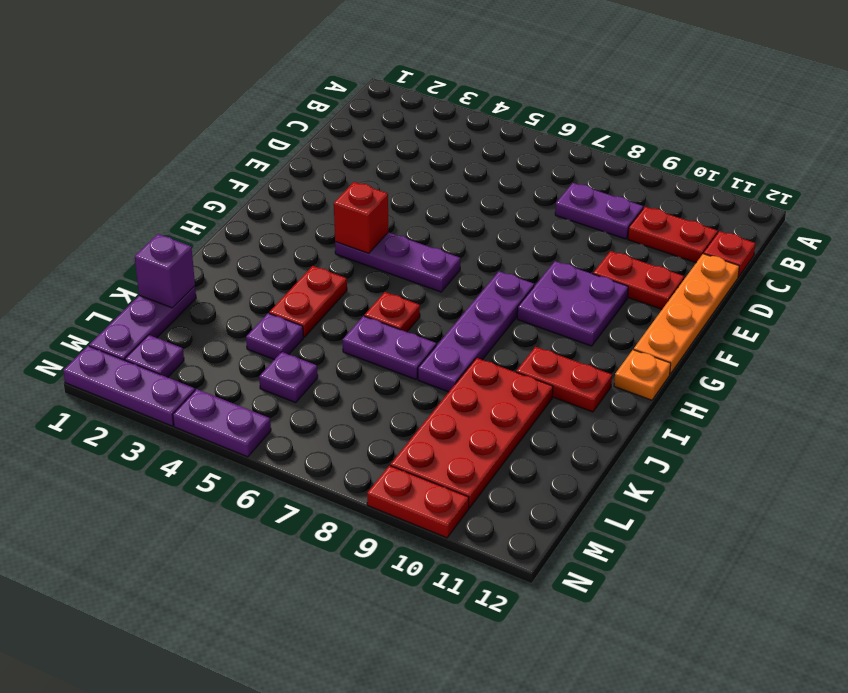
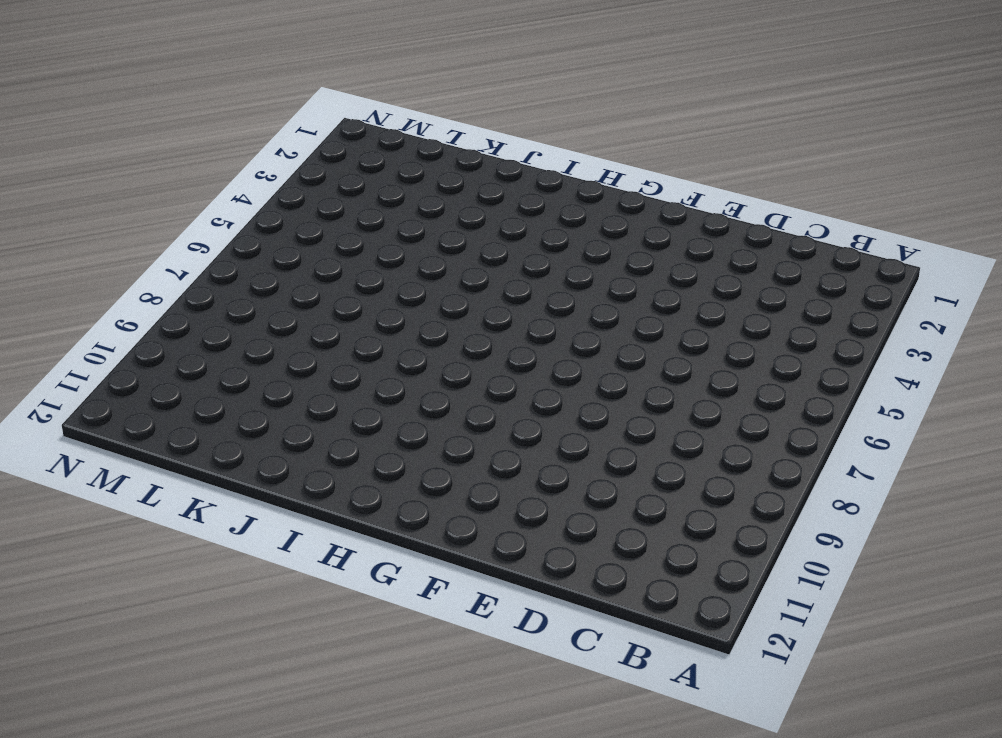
none -> purple plate C8:C9 level 1
none -> red plate C10:C11 level 1
none -> red plate C12 level 1

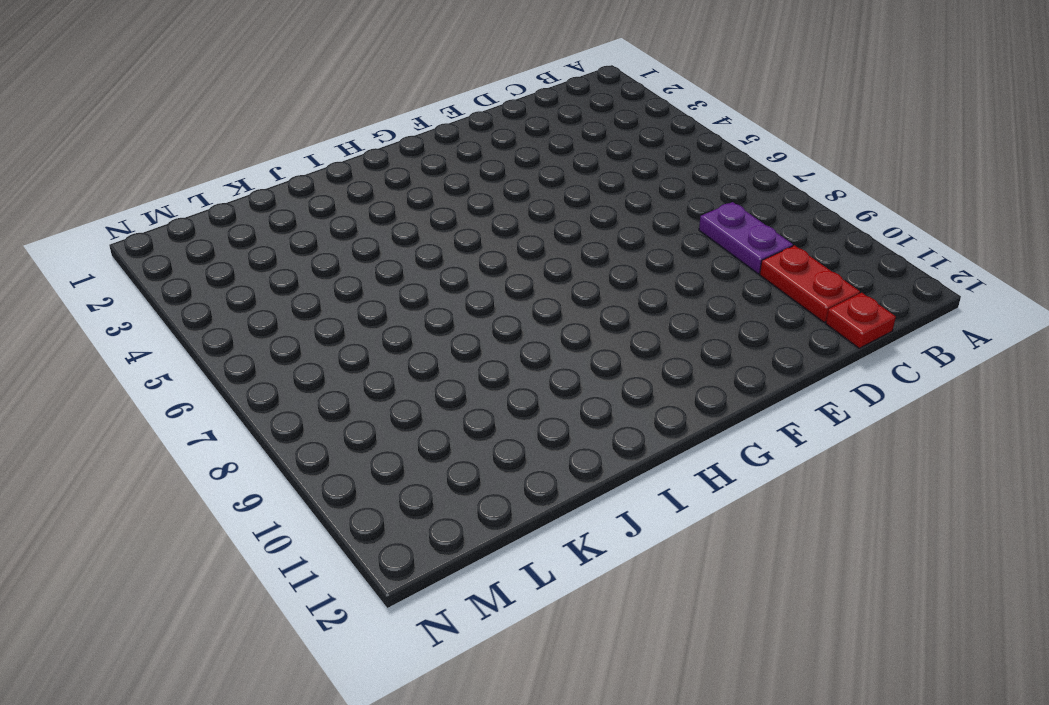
none -> orange plate D12:G12 level 1
none -> red plate E10:E11 level 1
none -> purple plate F9:G10 level 1

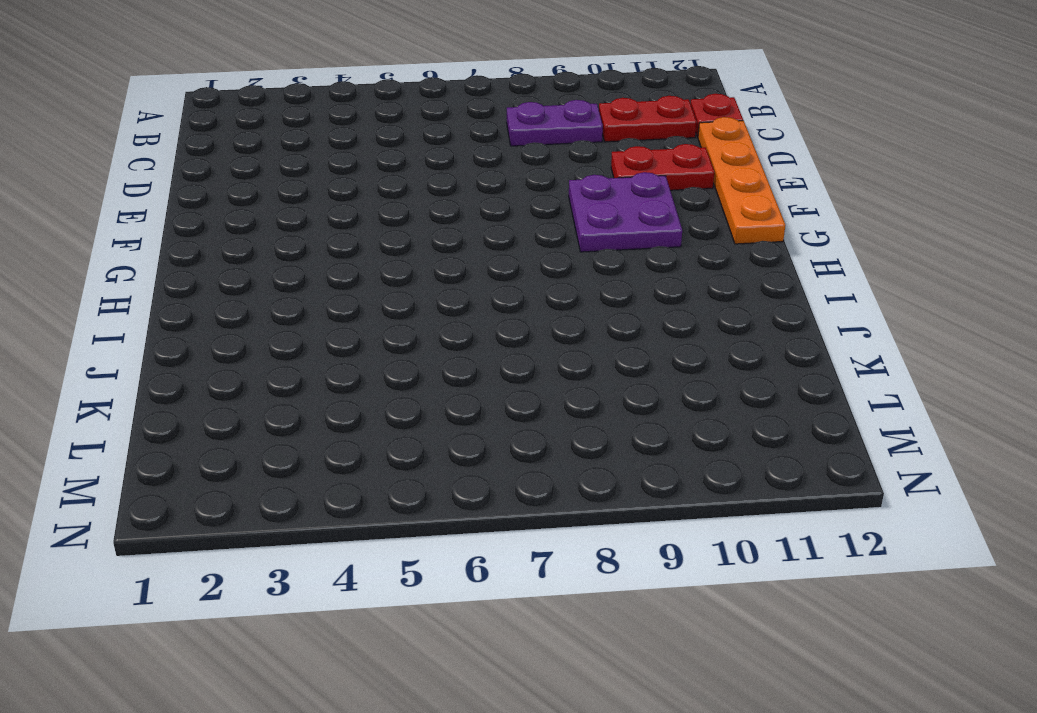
none -> purple plate G4:G6 level 1
none -> purple plate G8:J8 level 1
none -> orange plate H12 level 1

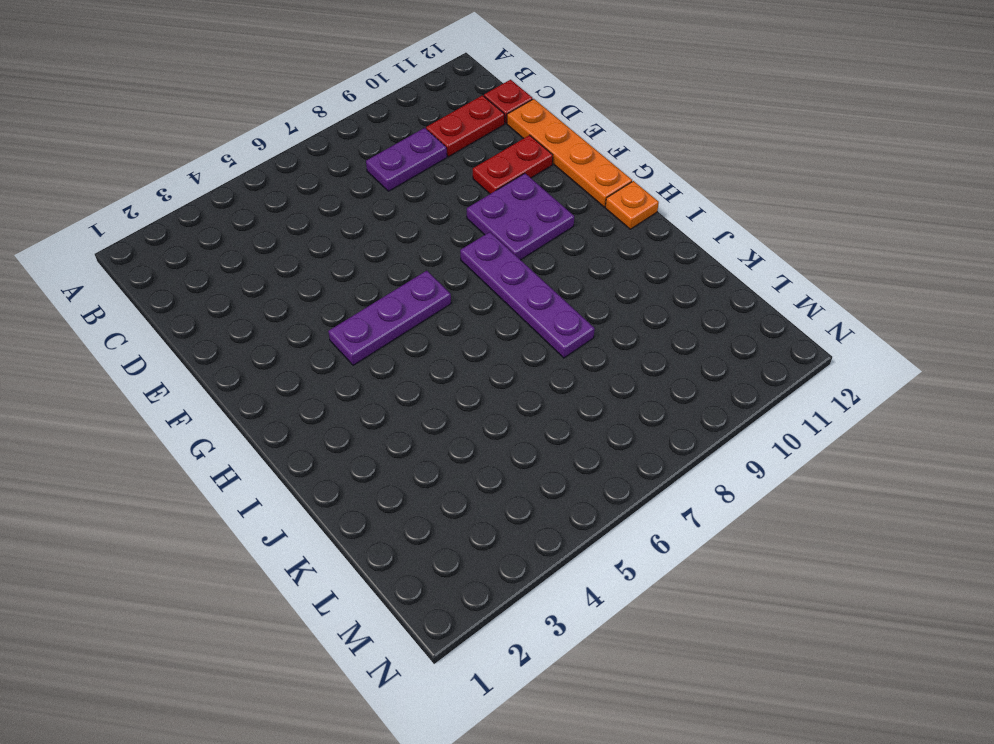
none -> red plate I4:J4 level 1
none -> red plate I6 level 1
none -> red plate I10:I11 level 1

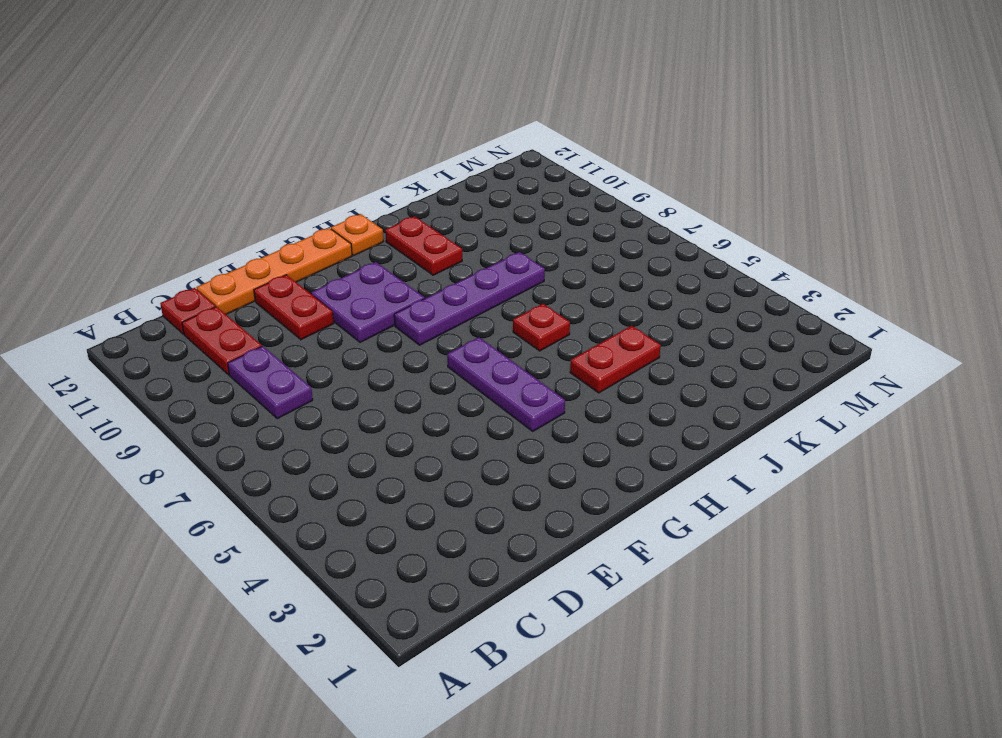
none -> purple plate J6:J7 level 1
none -> red plate J9:M10 level 1
none -> purple plate K1:M1 level 1

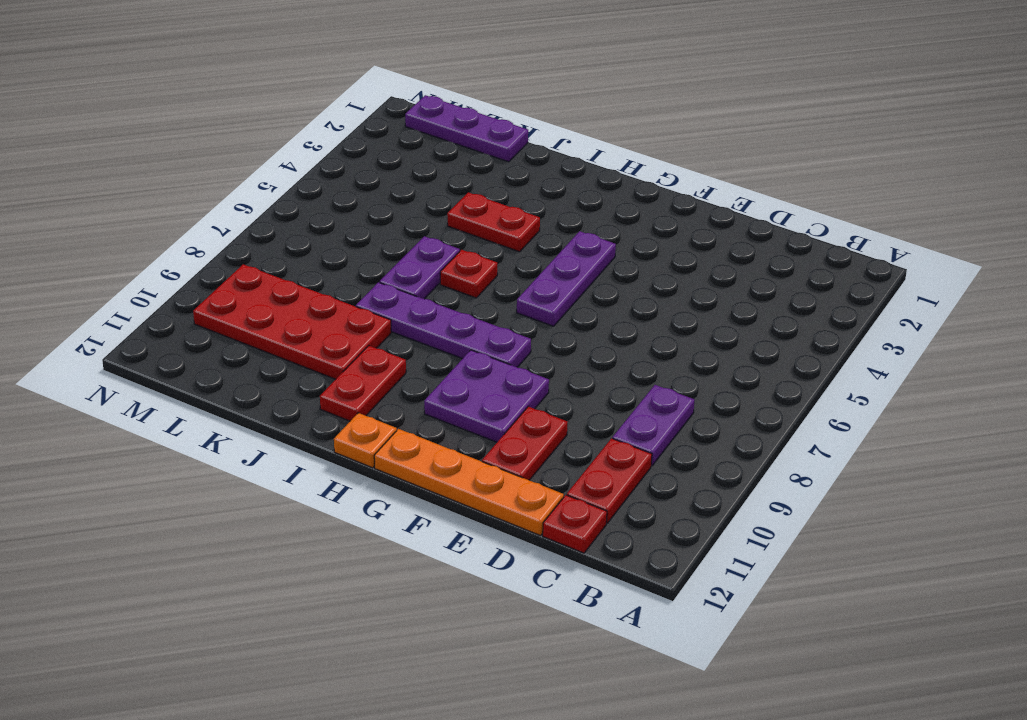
none -> purple plate K4 level 1
none -> purple plate L5 level 1
none -> purple plate M2 level 1

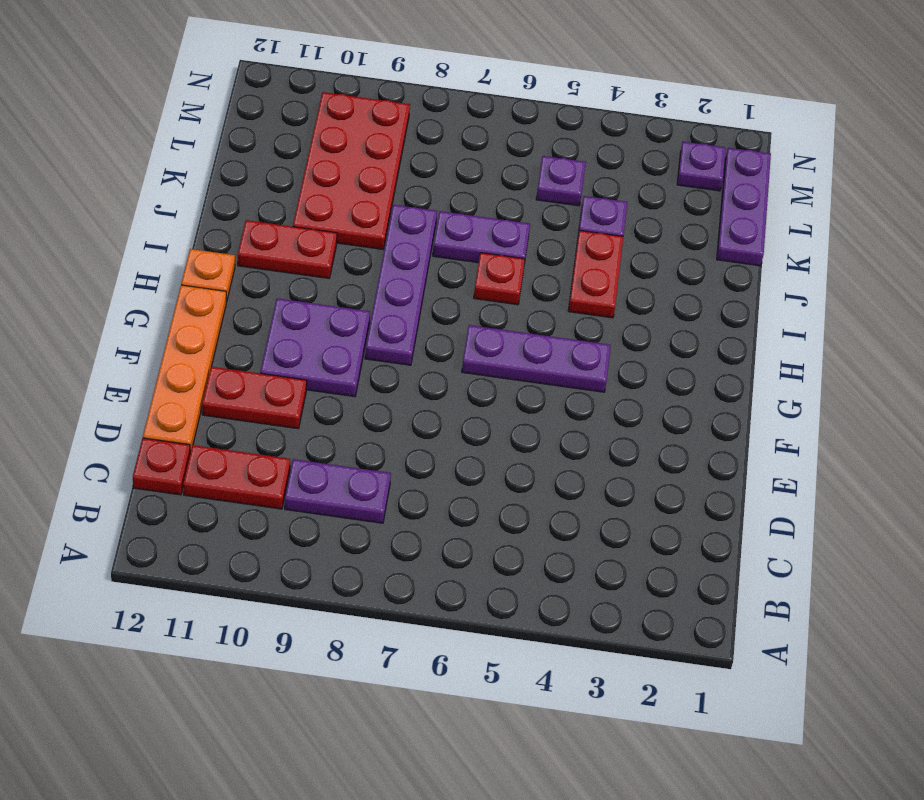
none -> purple plate N1:N3 level 1
none -> purple plate N4:N5 level 1
none -> red plate N9:N10 level 1

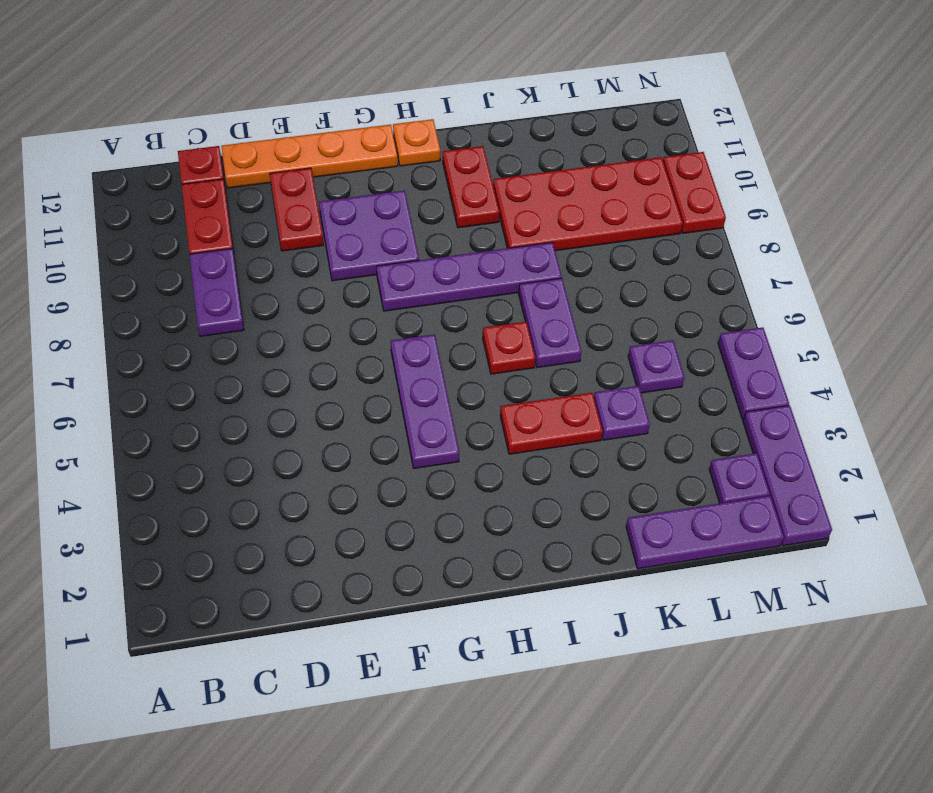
none -> red brick G4 level 2
none -> purple brick K1 level 2

